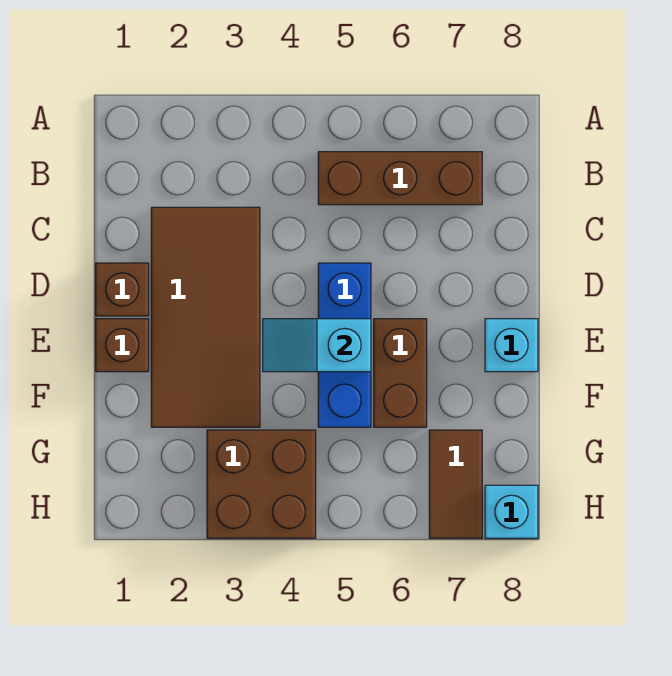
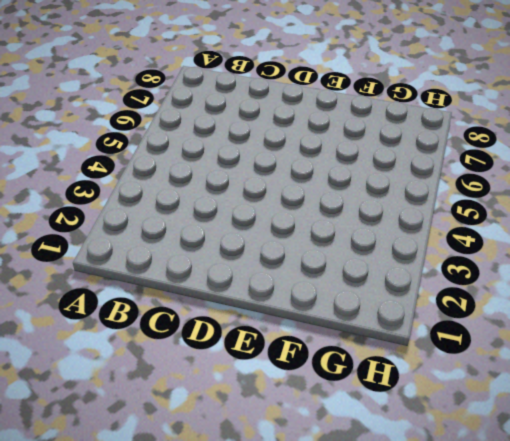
none -> brown brick B5:B7 level 1
none -> brown tile C2:F3 level 1

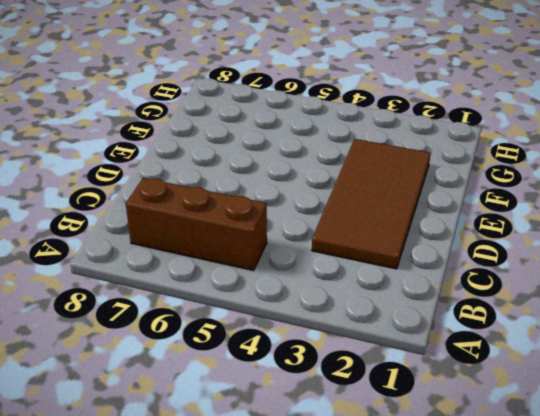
none -> brown brick D1 level 1
none -> blue brick D5:F5 level 1

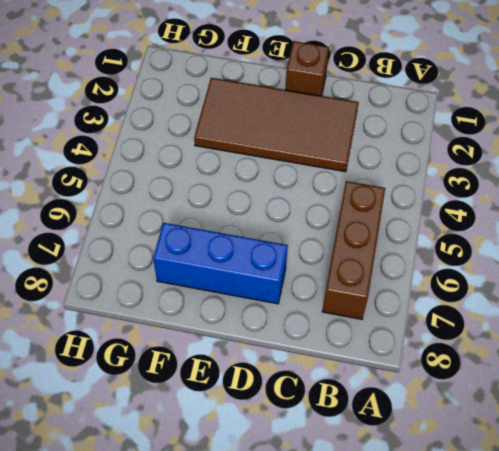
blue brick D7:F7 level 1 -> blue brick D5:F5 level 1
none -> brown brick E1 level 1
none -> brown brick E6:F6 level 1

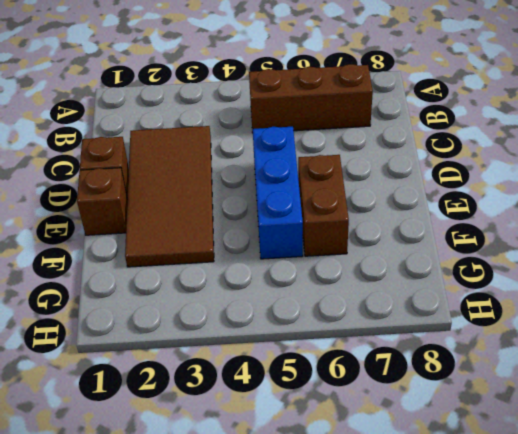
none -> cyan brick E8 level 1
none -> brown brick G3:H4 level 1

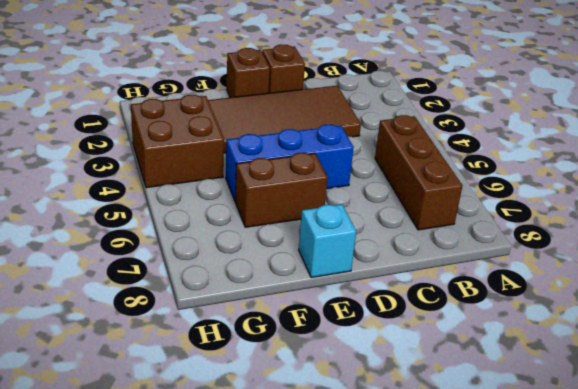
none -> brown tile G7:H7 level 1
none -> cyan brick H8 level 1

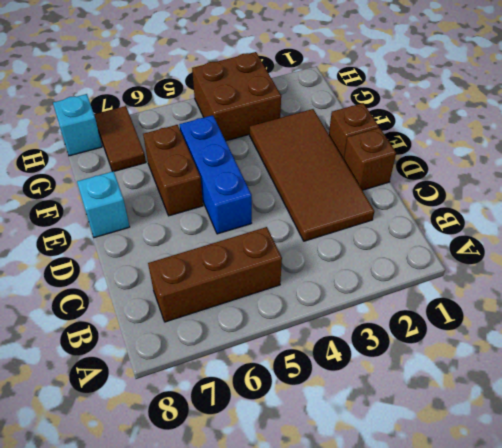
none -> cyan slope E4:E5 level 2 top 5

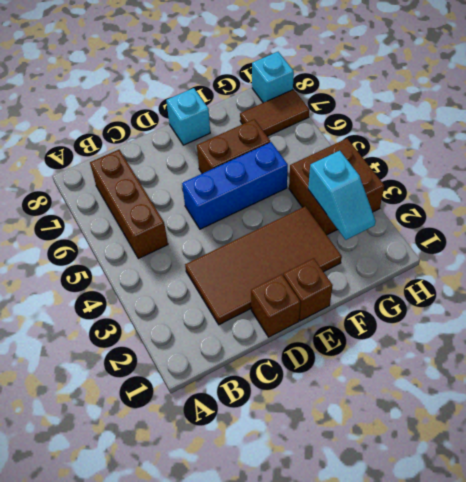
cyan slope G2:G3 level 2 top 3 -> cyan slope E4:E5 level 2 top 5

